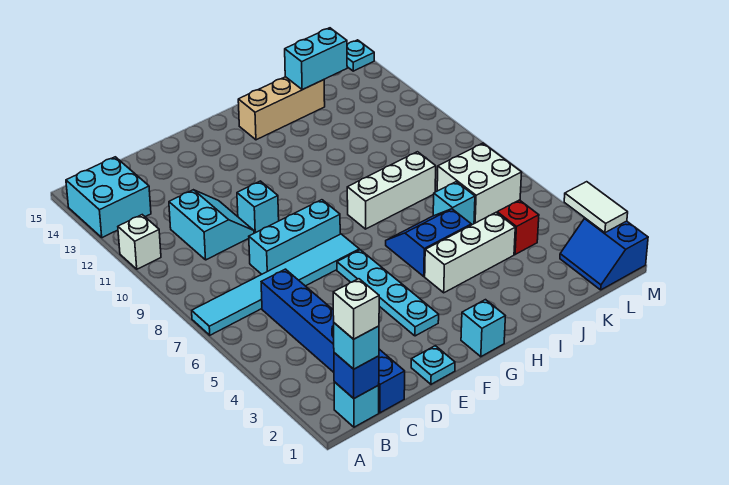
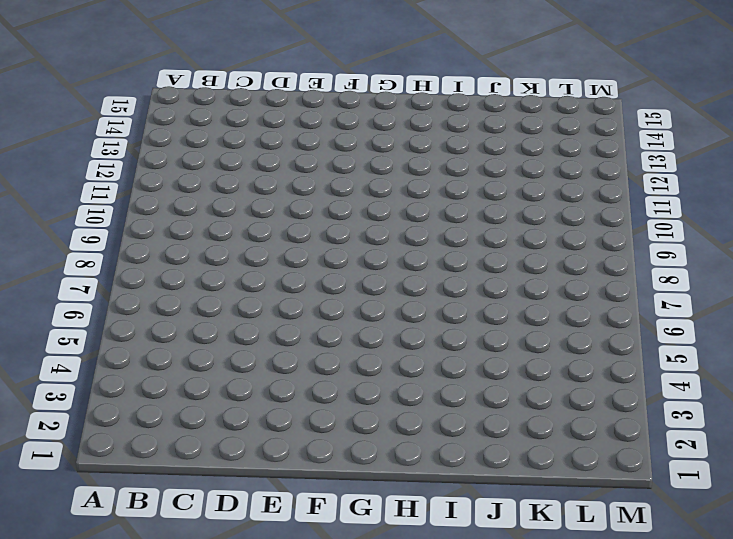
none -> cyan tile A7:F7 level 1
none -> white brick A11 level 1
none -> cyan brick A13:B14 level 1

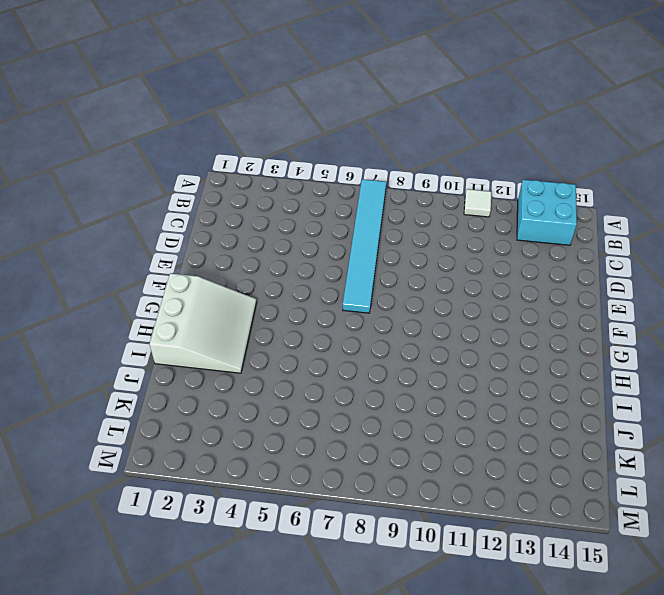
white tile A11 level 1 -> white brick A11 level 1
white slope G1:I3 level 1 top 1 -> cyan brick G1 level 1
none -> cyan brick B1 level 1
none -> blue brick C1:C6 level 1
none -> cyan slope C10:D11 level 1 top C

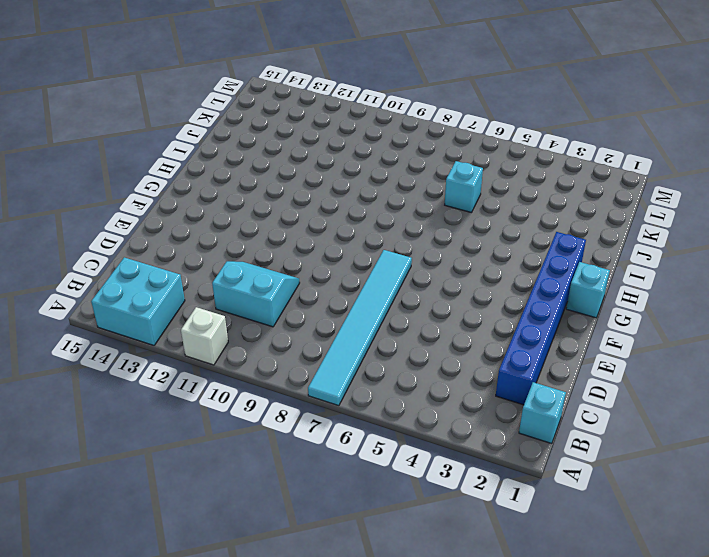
blue brick C2:H2 level 1 -> blue brick C1:C6 level 1
none -> cyan brick D8:F8 level 1
none -> cyan plate E1 level 1
none -> cyan brick E10 level 1

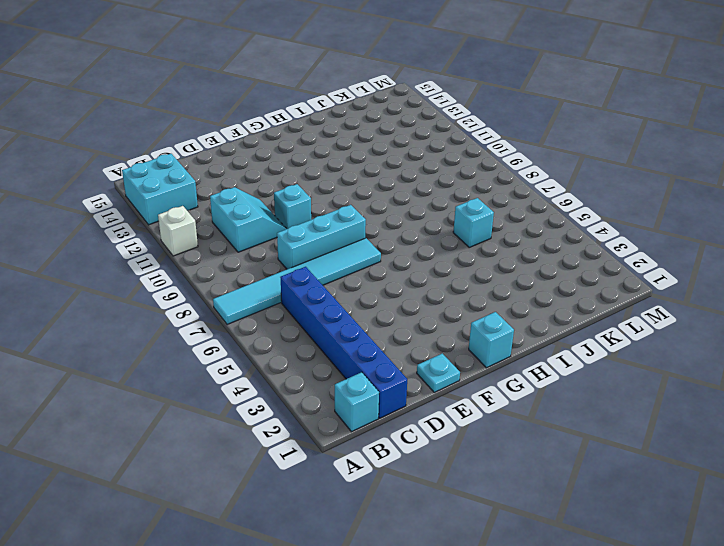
none -> cyan plate F3:F6 level 1
none -> white brick H4:J4 level 1
none -> blue slope H5:I6 level 1 top 5

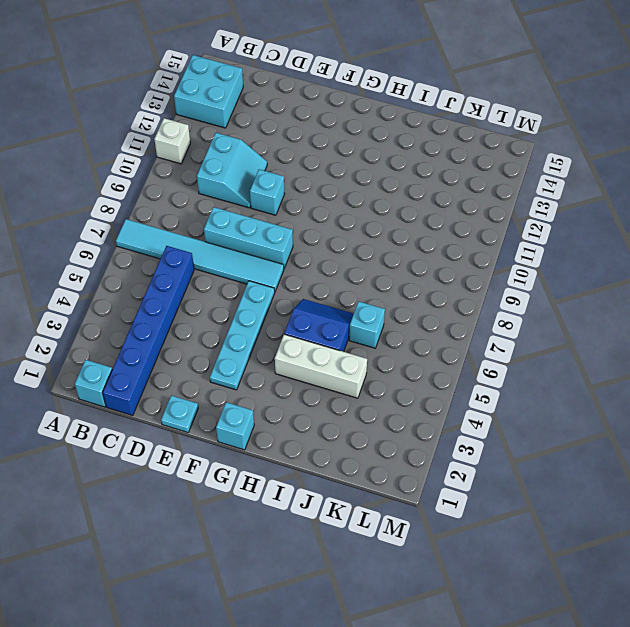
none -> white brick H8:J8 level 1
none -> tan brick H14:J14 level 1
none -> red brick K4 level 1

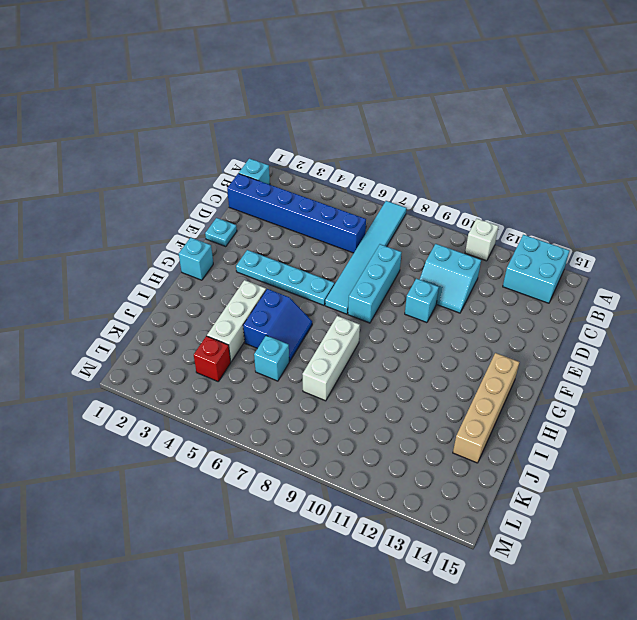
tan brick G14:J14 level 1 -> tan brick H14:J14 level 1
none -> white brick K6:L7 level 1
none -> blue slope L1:M2 level 1 top M
none -> cyan plate M15 level 1

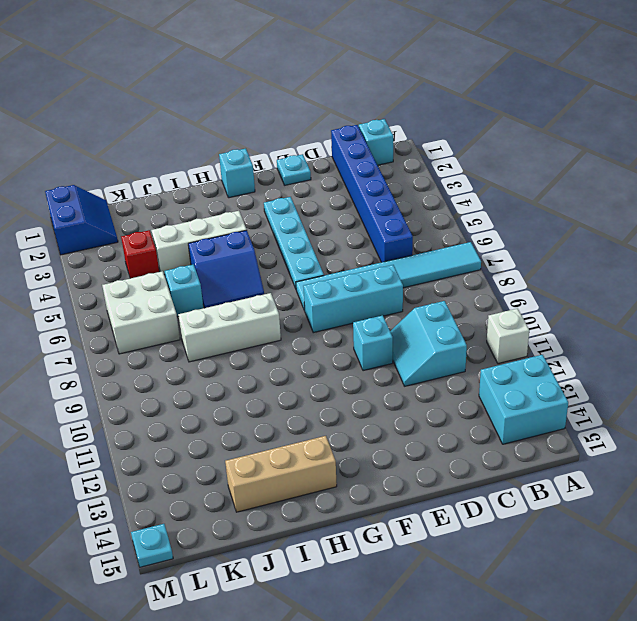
none -> blue brick B1 level 2
none -> cyan brick J14:K14 level 2
none -> white tile M2:M3 level 2

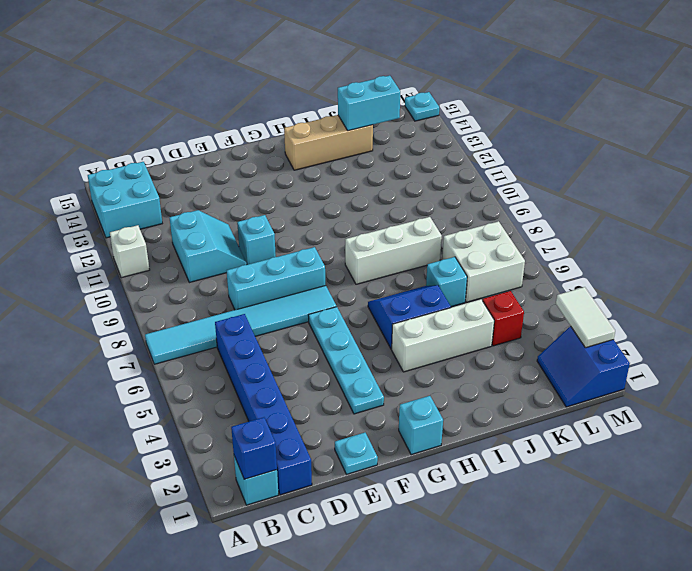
none -> cyan brick B1 level 3
none -> white brick B1 level 4

